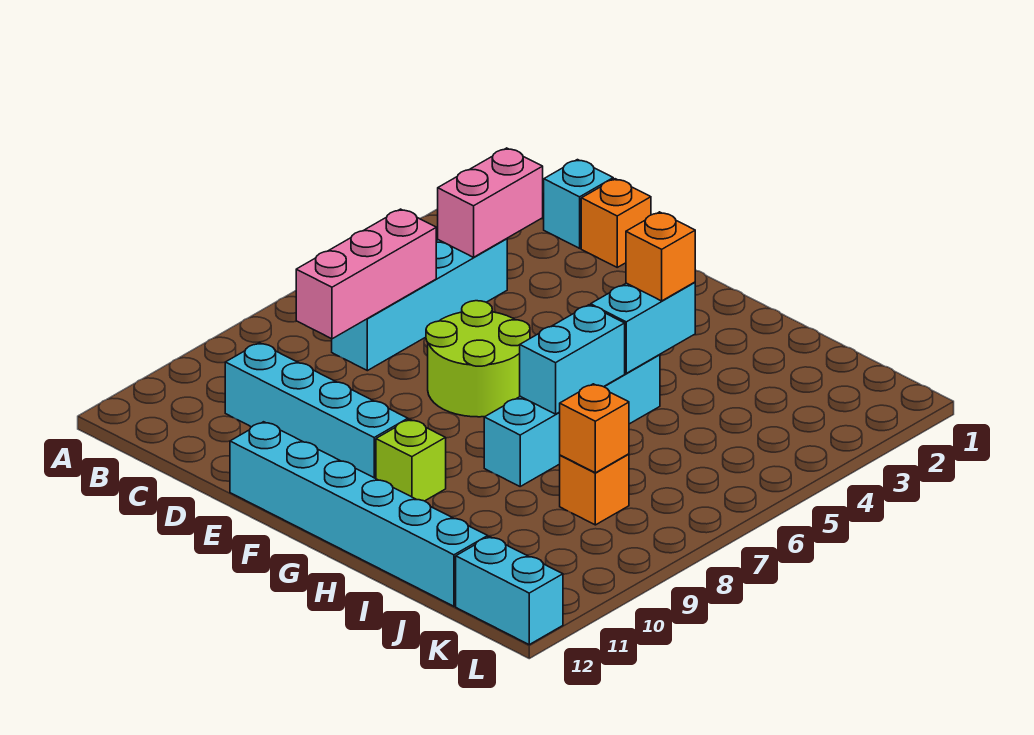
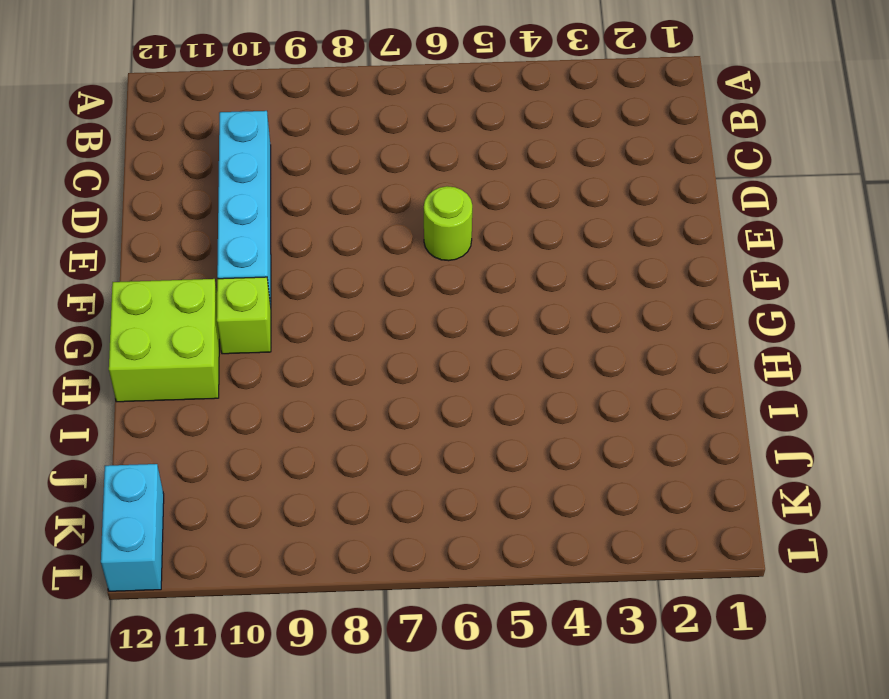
lime round brick E6 level 1 -> lime round brick E6:F7 level 1
lime brick G11:H12 level 1 -> cyan brick E12:J12 level 1
none -> cyan brick C1 level 1
none -> cyan brick C4:C7 level 1
none -> orange brick D1 level 1

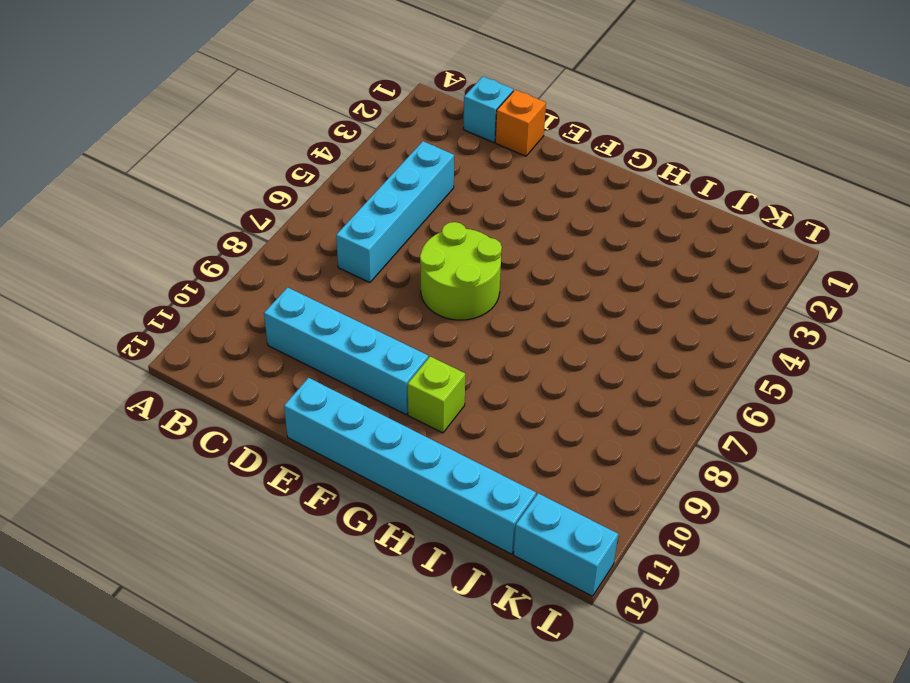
none -> cyan brick H5:H8 level 1
none -> orange brick J8 level 1
none -> pink brick C3:C4 level 2

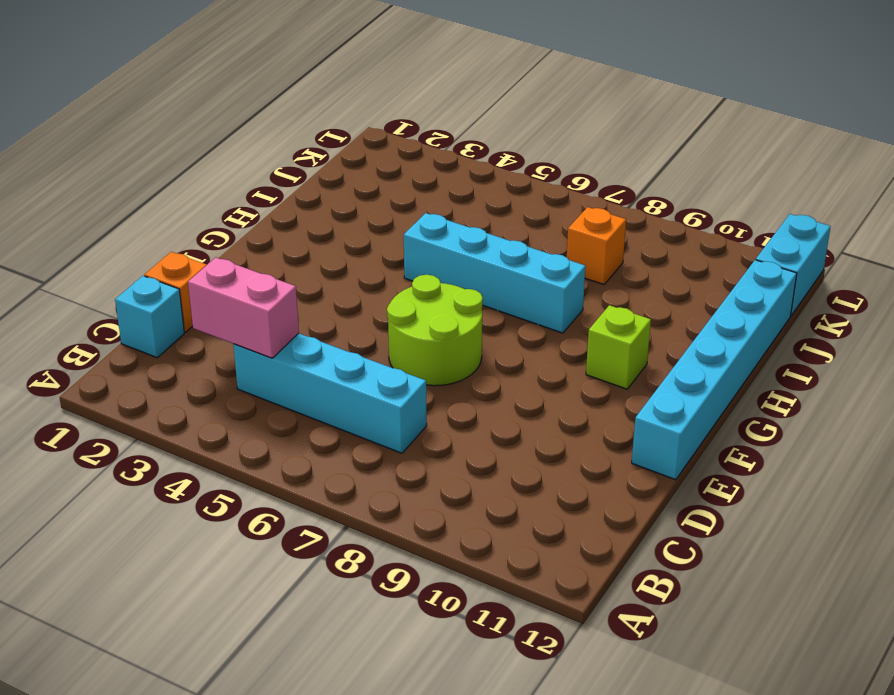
none -> cyan brick C10:F10 level 1
none -> pink brick C6:C8 level 2
none -> cyan brick H4:H5 level 2

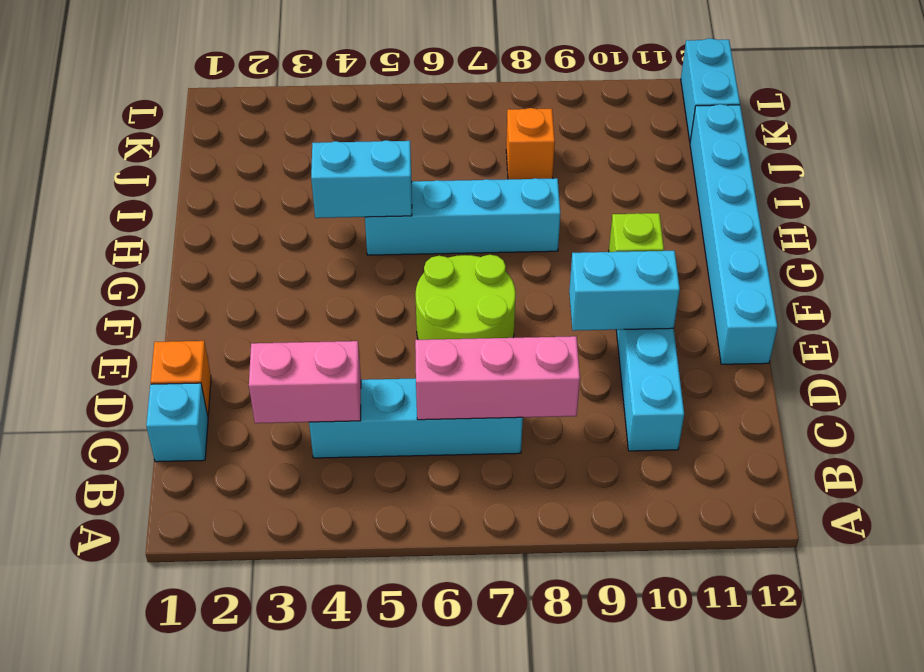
cyan brick E9:E10 level 2 -> cyan brick H6:H7 level 2
none -> orange brick J8 level 2
none -> orange brick H4 level 3

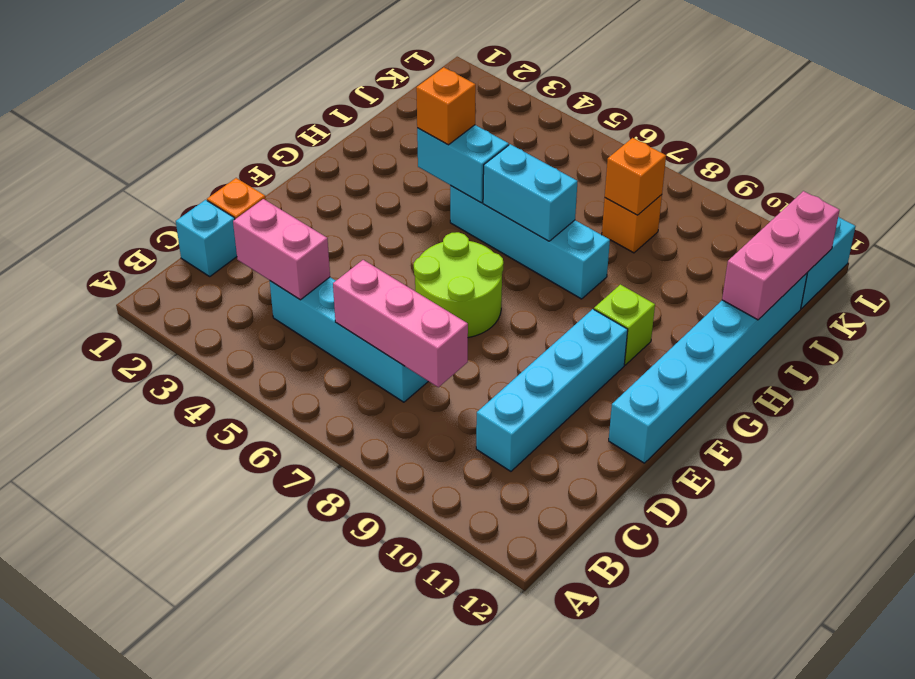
pink brick I12:K12 level 2 -> none

